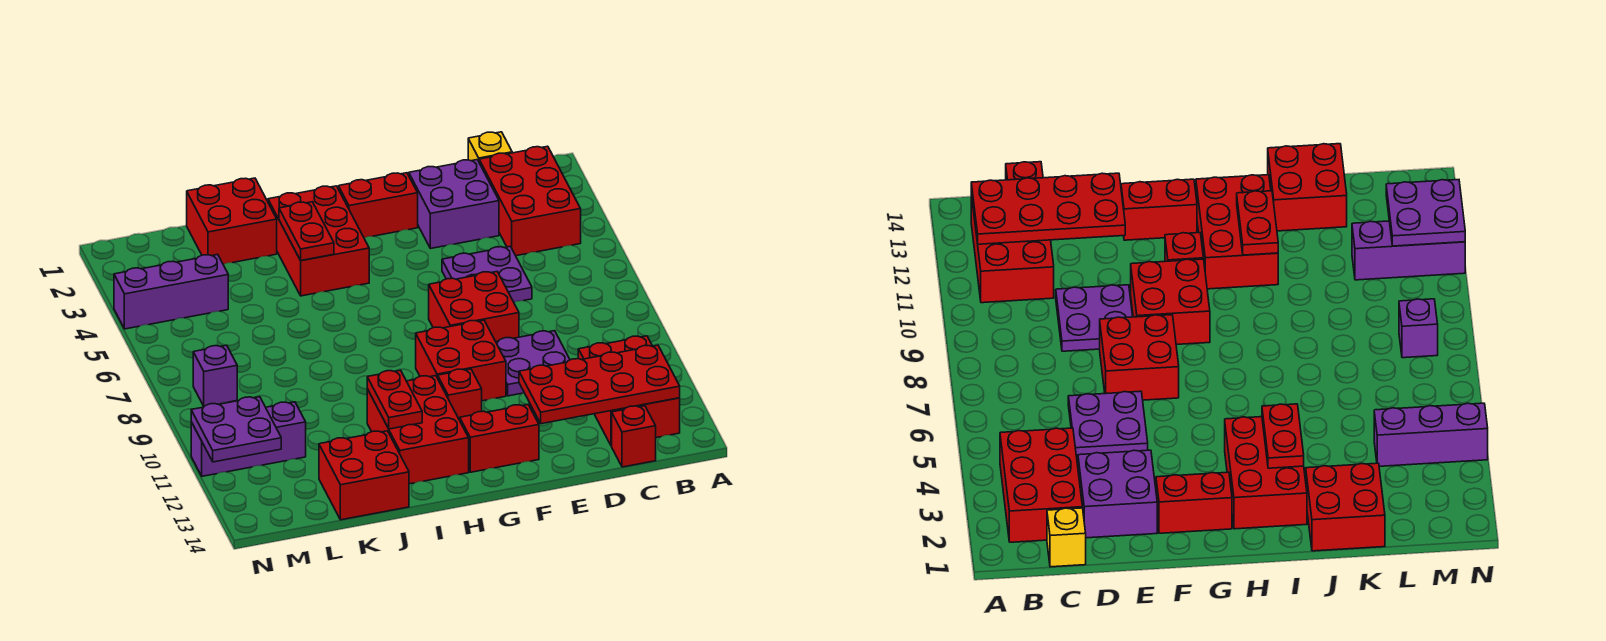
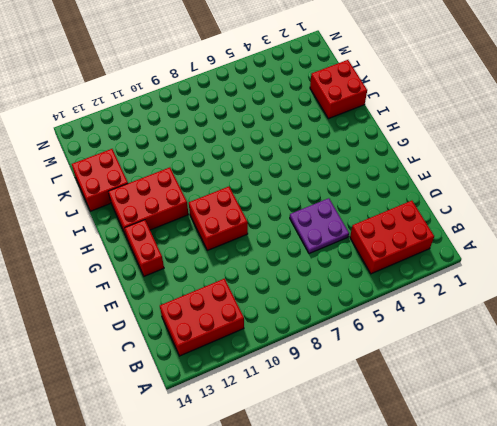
none -> yellow brick C1 level 1
none -> red brick C14 level 1
none -> purple brick D2:E3 level 1

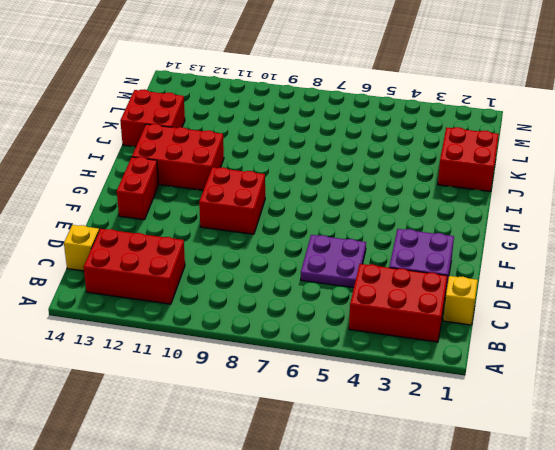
yellow brick C14 level 1 -> red brick C14 level 1
none -> purple plate D9:E10 level 1
none -> red brick E7:F8 level 1
none -> red brick F2:G2 level 1

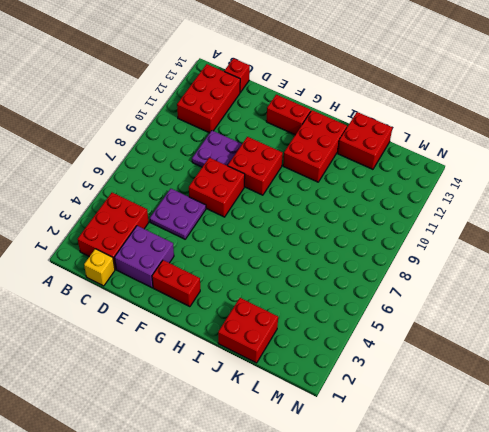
none -> red brick G11 level 1
none -> red brick H2:I4 level 1
none -> purple brick L4:N4 level 1

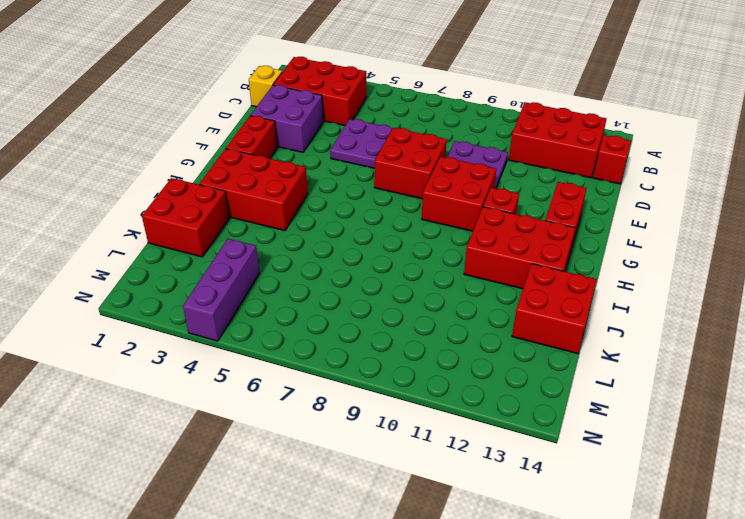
none -> purple brick L11:N11 level 1
none -> purple brick M8 level 1
none -> red plate B12:E13 level 2

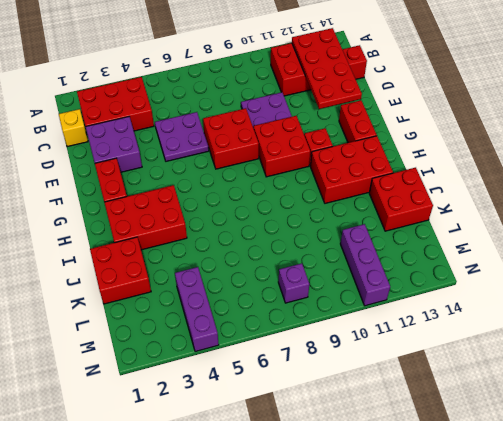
none -> red plate I3:I4 level 2
none -> red plate I11:I12 level 2
none -> purple plate M11:N12 level 2

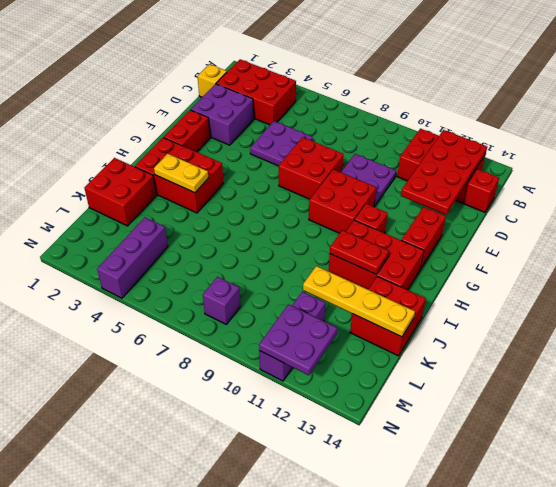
yellow plate I3:I4 level 2 -> red plate I3:I4 level 2
yellow plate K11:K14 level 2 -> none

